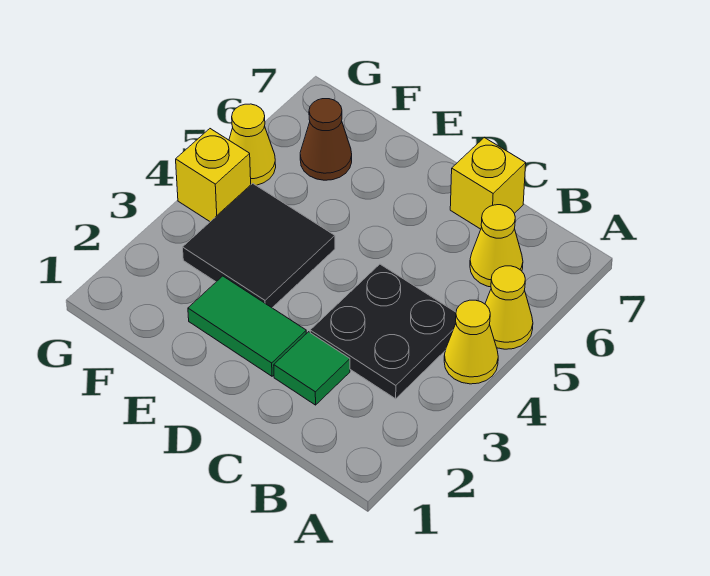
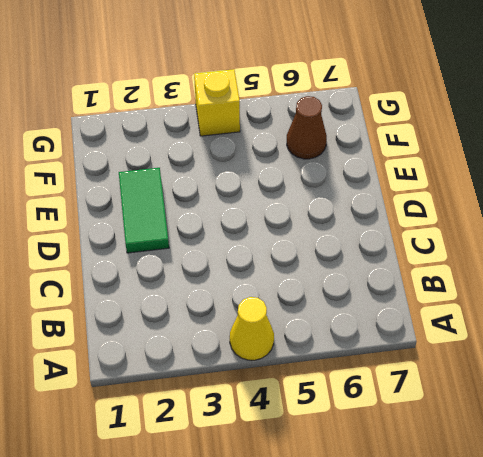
none -> yellow cone A5 level 1
none -> black plate B3:C4 level 1

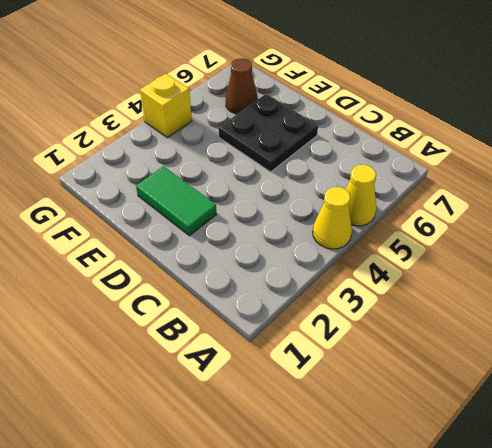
black plate D5:E6 level 1 -> black plate B3:C4 level 1
none -> yellow cone B6 level 1
none -> green tile C2 level 1

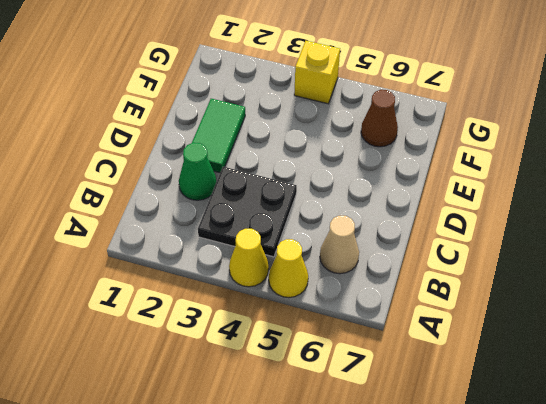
tan cone B6 level 1 -> yellow cone B6 level 1
green cone C2 level 1 -> green tile C2 level 1
none -> yellow brick C7 level 1
none -> black tile E3:F4 level 1

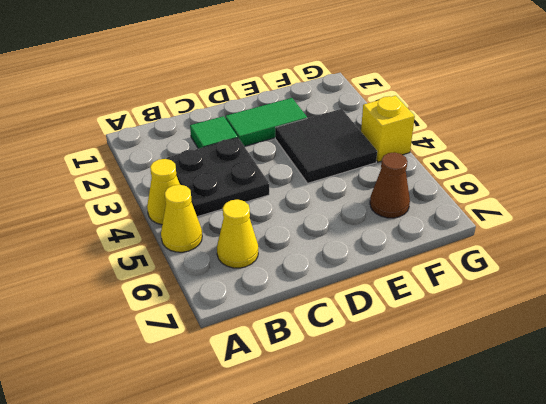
none -> yellow brick C7 level 1
none -> yellow cone G5 level 1

